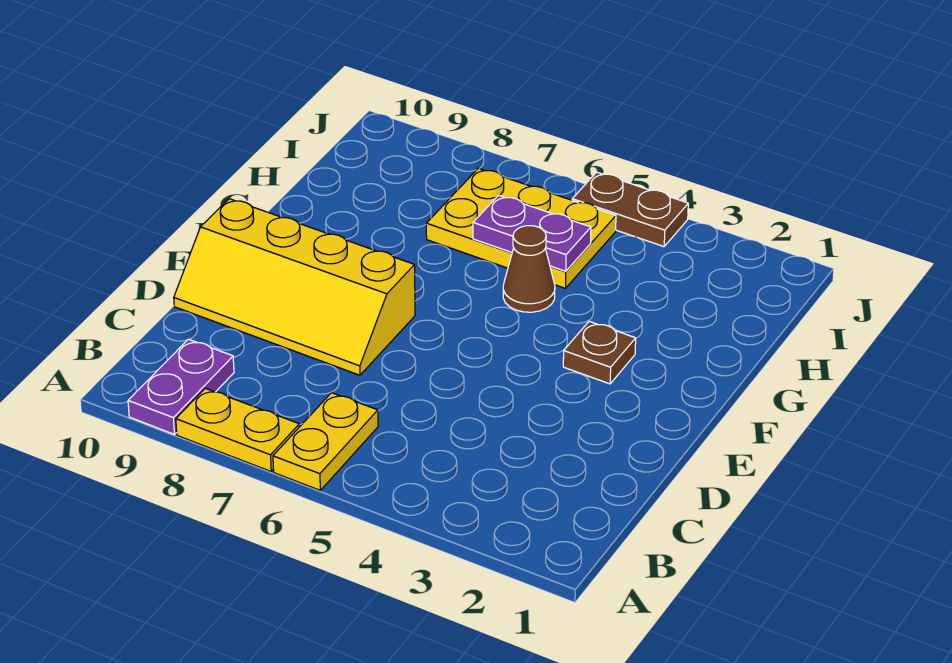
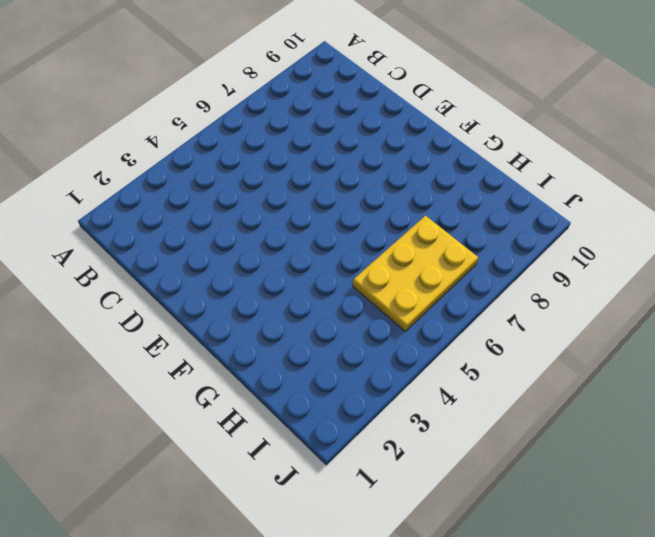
none -> yellow plate A6:B6 level 1
none -> yellow plate A7:A8 level 1

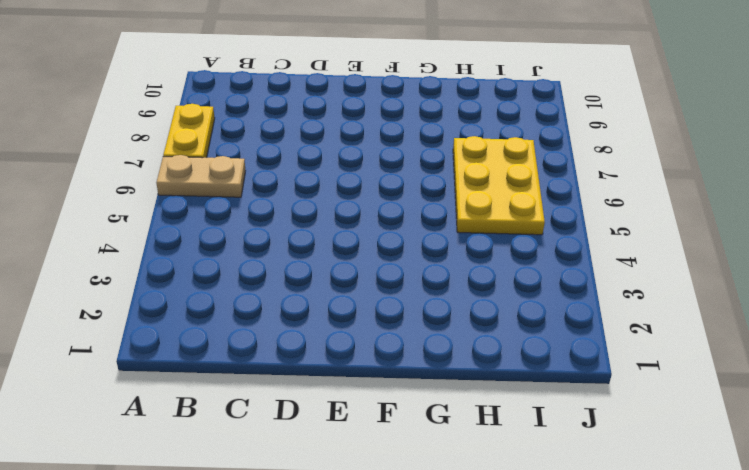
tan plate A6:B6 level 1 -> yellow plate A6:B6 level 1
none -> purple plate A9:B9 level 1
none -> yellow slope D7:E10 level 1 top E

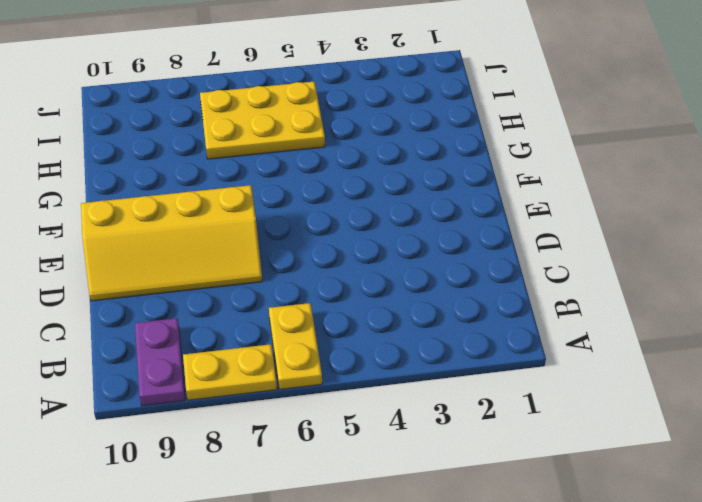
none -> brown plate F3 level 1
none -> brown cone G5 level 1

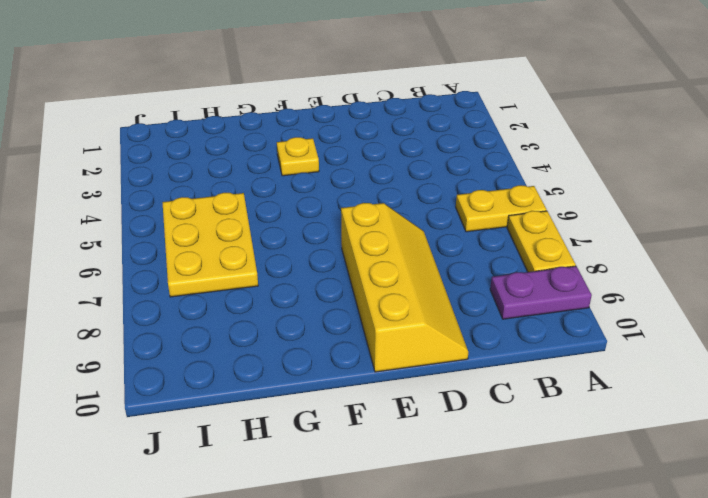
yellow plate F3 level 1 -> brown plate F3 level 1
none -> brown cone G5 level 1
none -> brown plate J4:J5 level 1

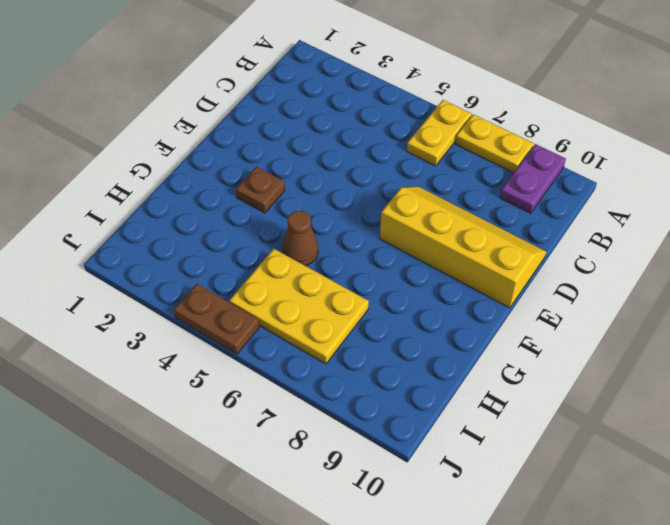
none -> purple plate H5:H6 level 2

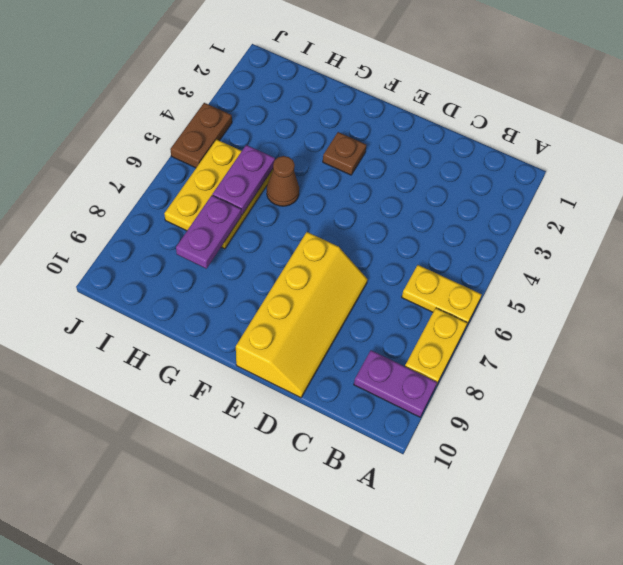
purple plate H7:H8 level 2 -> none

